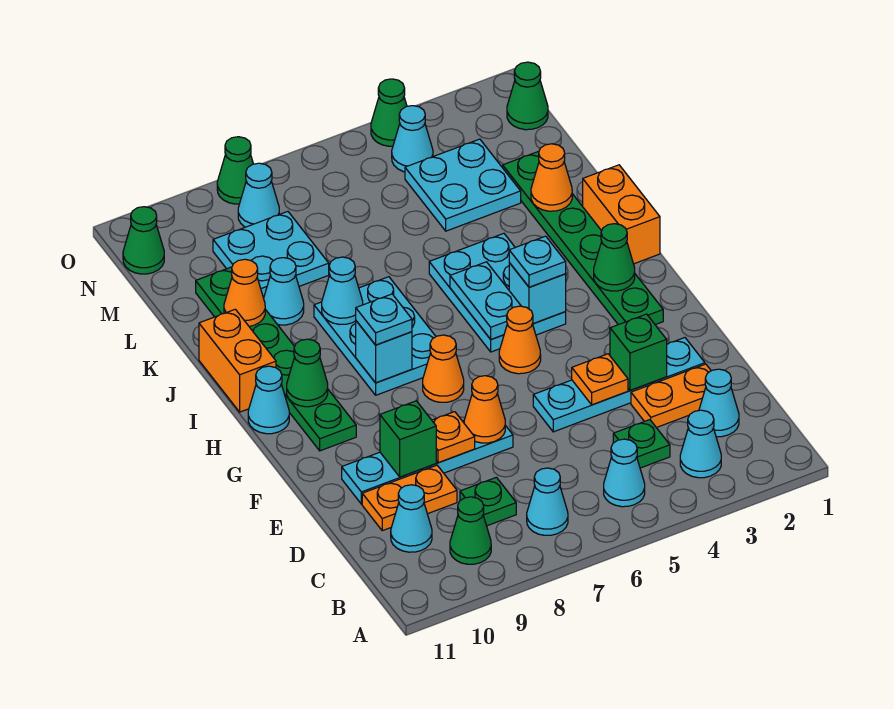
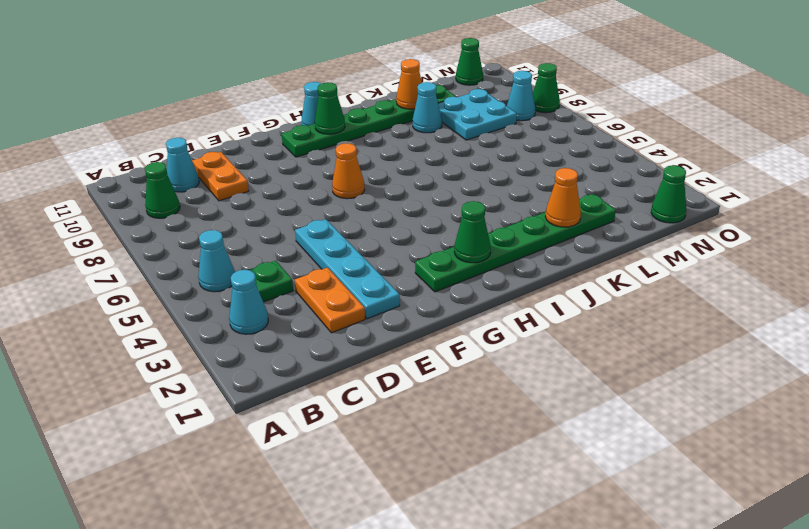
none -> cyan cone B7 level 1
none -> cyan cone C2 level 1
none -> green plate C8 level 1
none -> cyan plate E7:E10 level 1

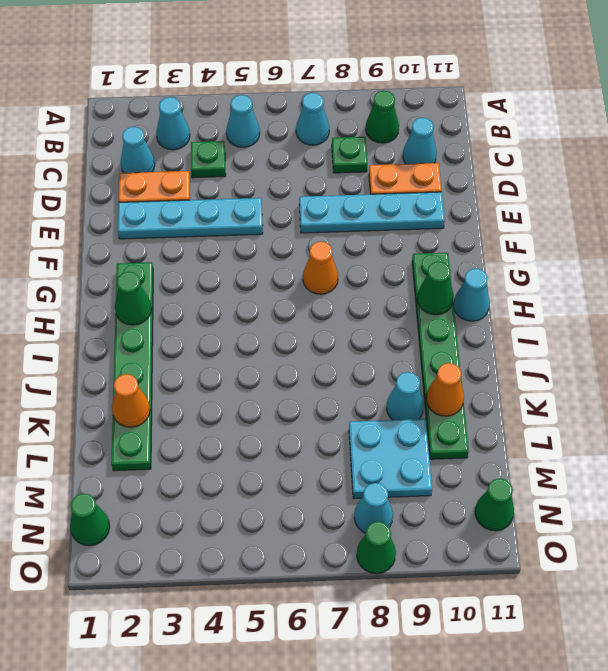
none -> orange cone G5 level 1
none -> cyan plate H4:J5 level 1
none -> cyan plate H7:J8 level 1
none -> orange brick I1:J1 level 1

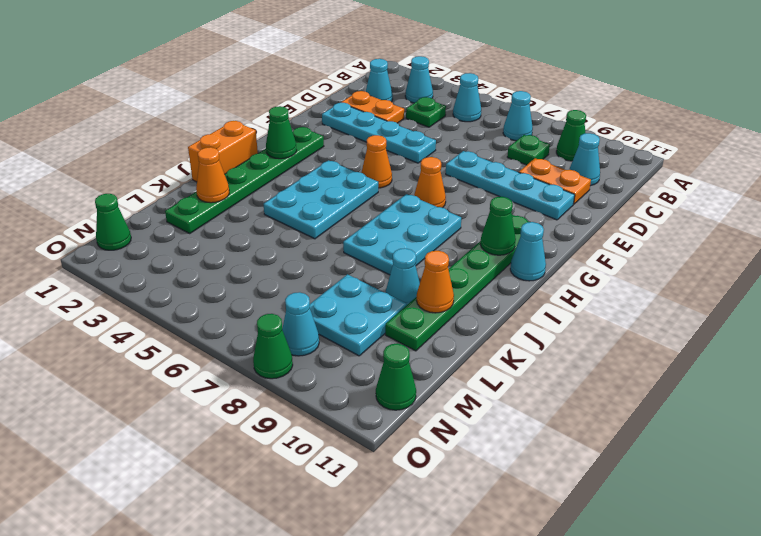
none -> orange brick I11:J11 level 1
none -> cyan plate L3:M4 level 1
none -> cyan cone N4 level 1
none -> green cone O4 level 1

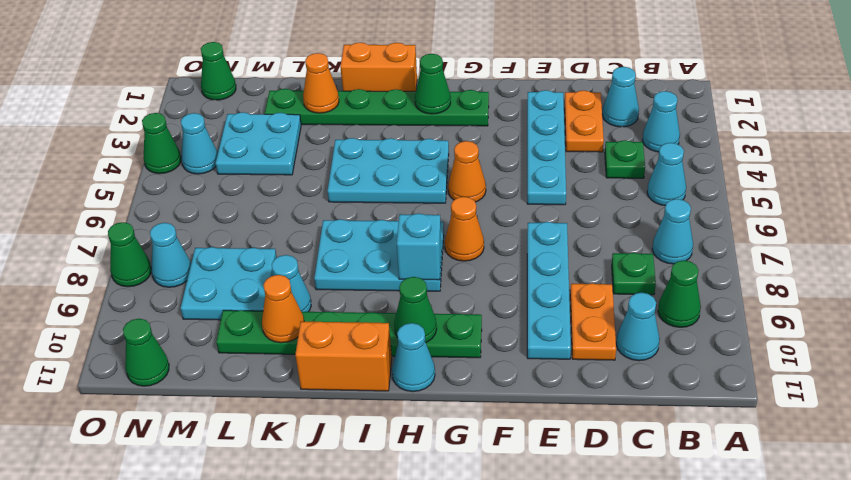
none -> green brick E3 level 2
none -> orange plate E4 level 2
none -> orange cone E7 level 2
none -> orange plate E8 level 2

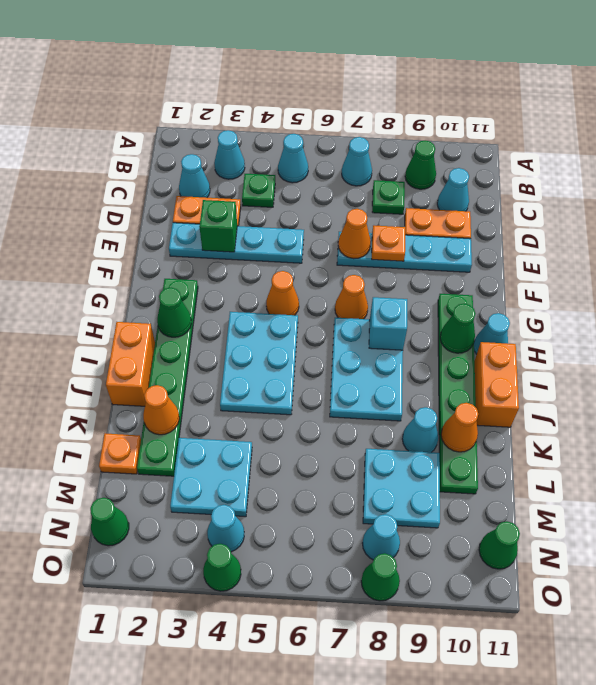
orange plate L1 level 1 -> orange plate E4 level 2
none -> green brick E9 level 2
none -> cyan brick H4 level 2
none -> cyan plate H5:I5 level 2
none -> cyan cone J8 level 2

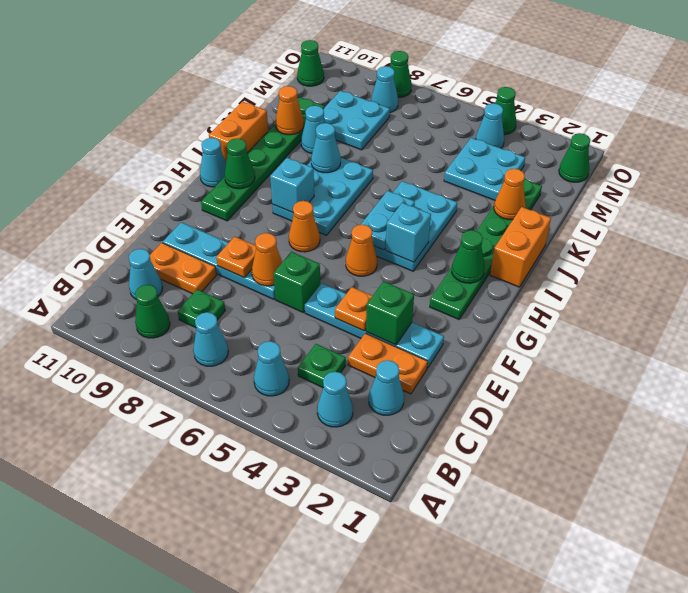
green brick E6 level 1 -> green brick E9 level 2
none -> cyan plate H4 level 3
none -> cyan plate H8 level 3

